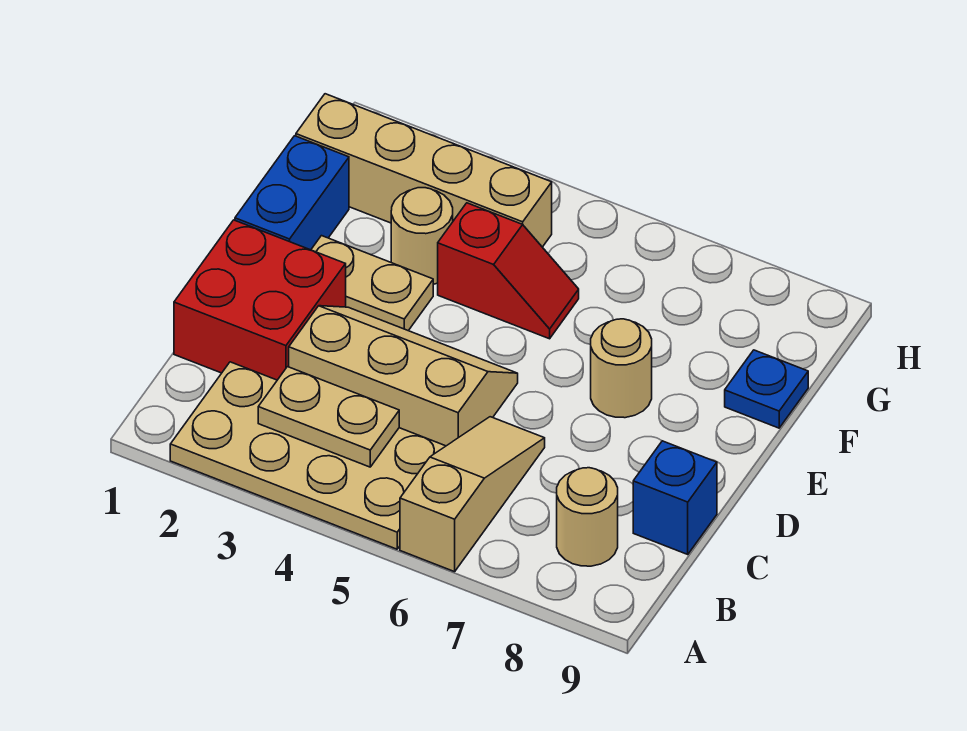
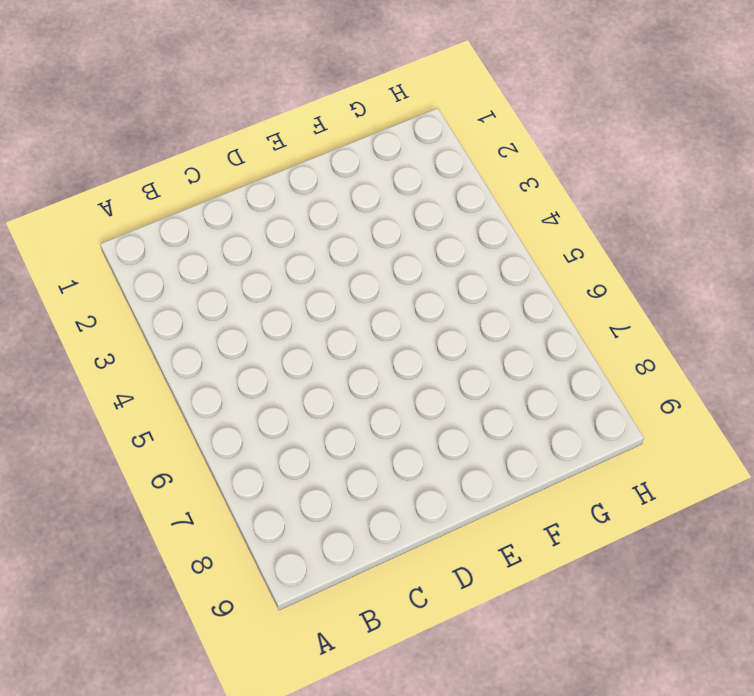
none -> tan plate A2:B5 level 1
none -> tan slope A6:C6 level 1 top A
none -> tan round brick B8 level 1

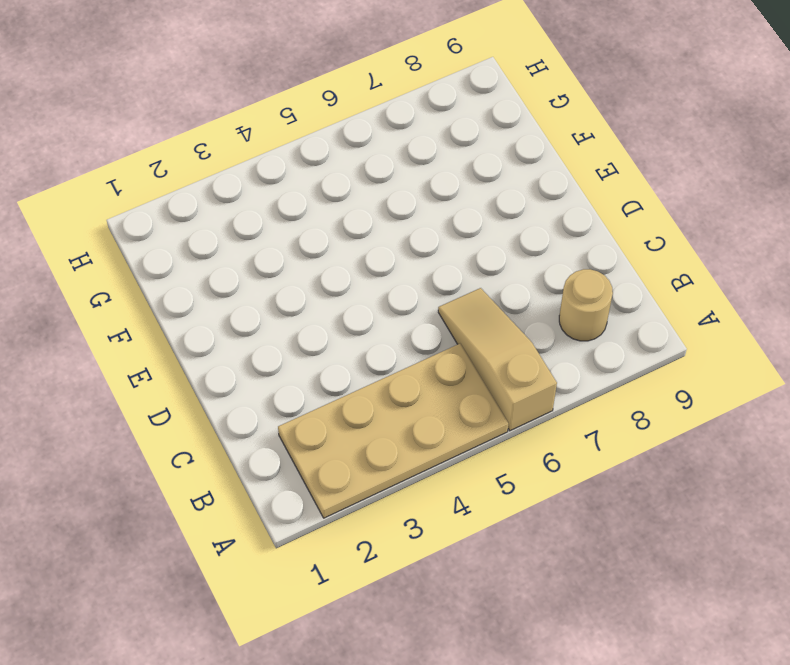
none -> red brick C1:D2 level 1
none -> tan slope C3:D5 level 1 top C
none -> blue brick C9 level 1

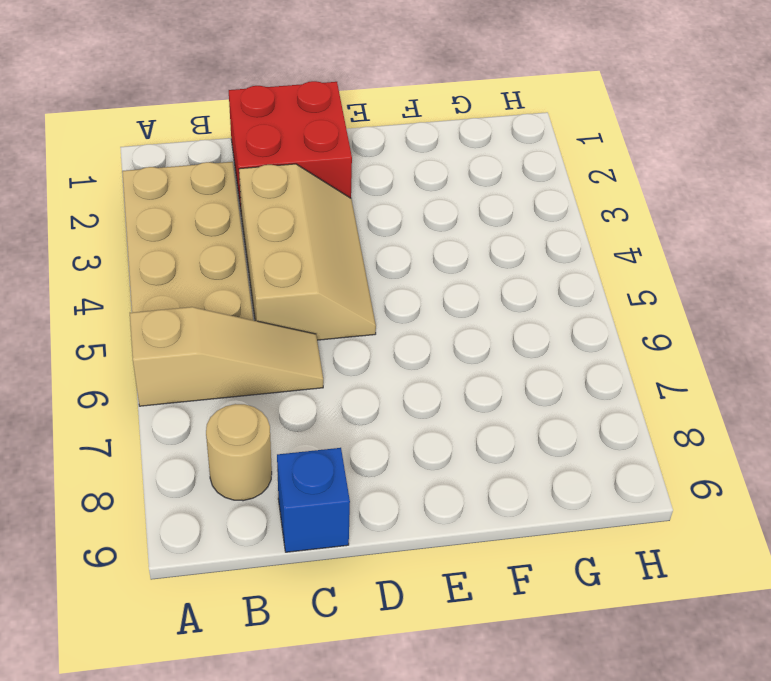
none -> blue brick E1:F1 level 1
none -> tan plate E2:E3 level 1
none -> tan round brick E7 level 1

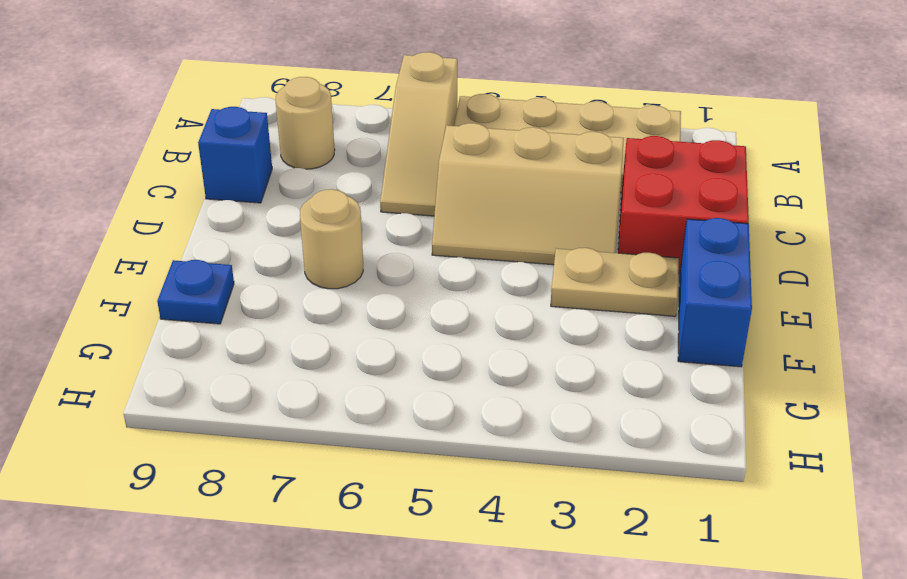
none -> tan round brick F3 level 1
none -> red slope F4:F5 level 1 top 4
none -> tan brick G1:G4 level 1

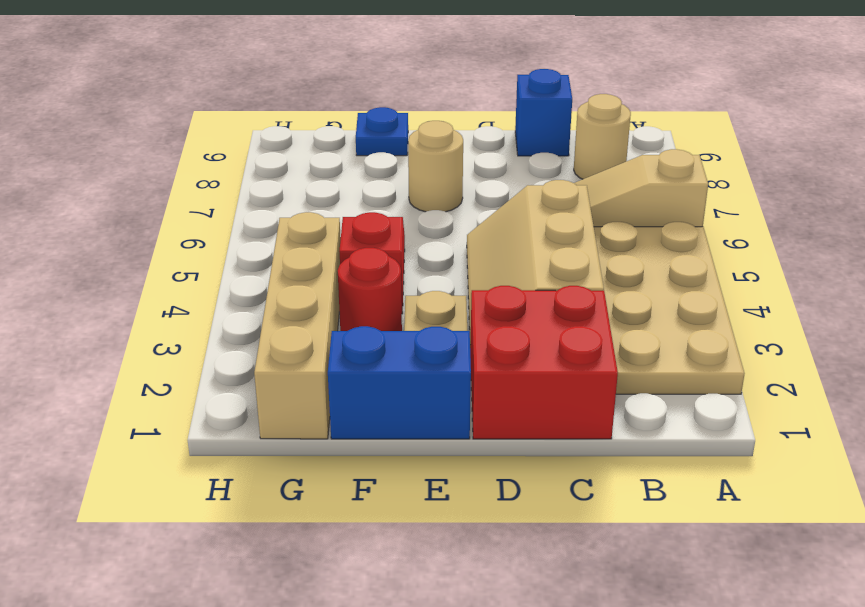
red round brick F3 level 1 -> tan round brick F3 level 1
none -> tan plate B3:B4 level 2

